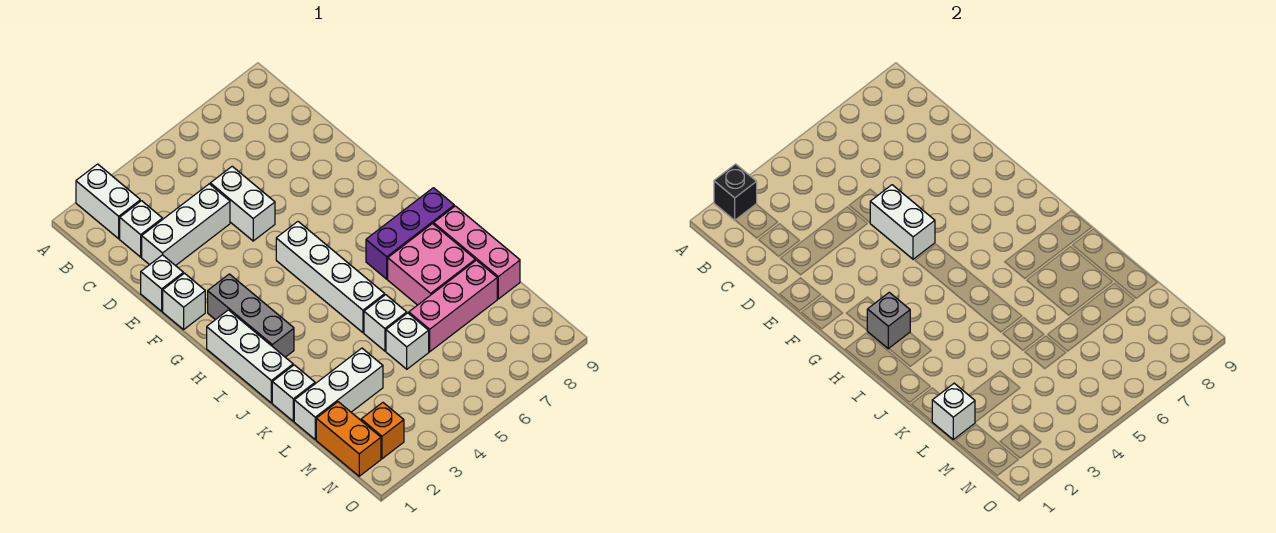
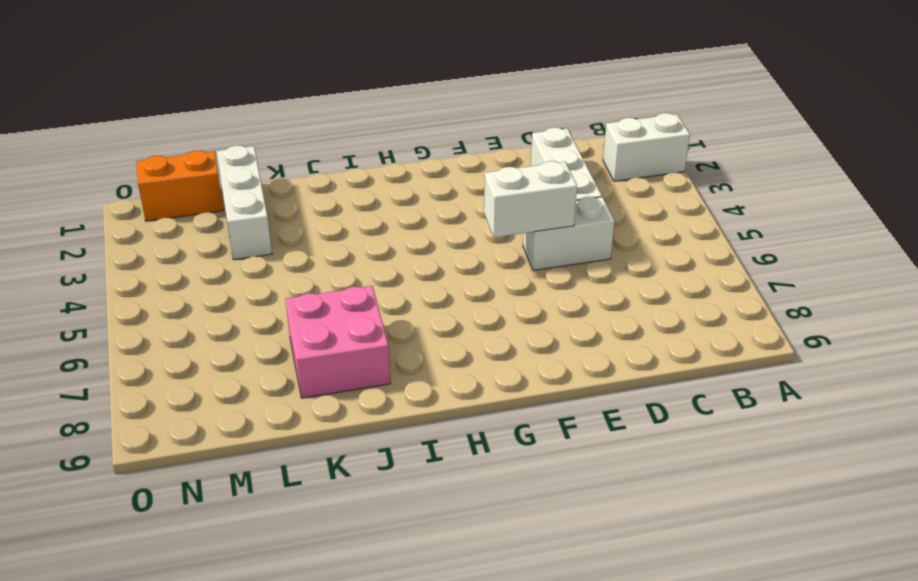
none -> white brick C2 level 1
none -> white brick E1 level 1
none -> white brick F1 level 1

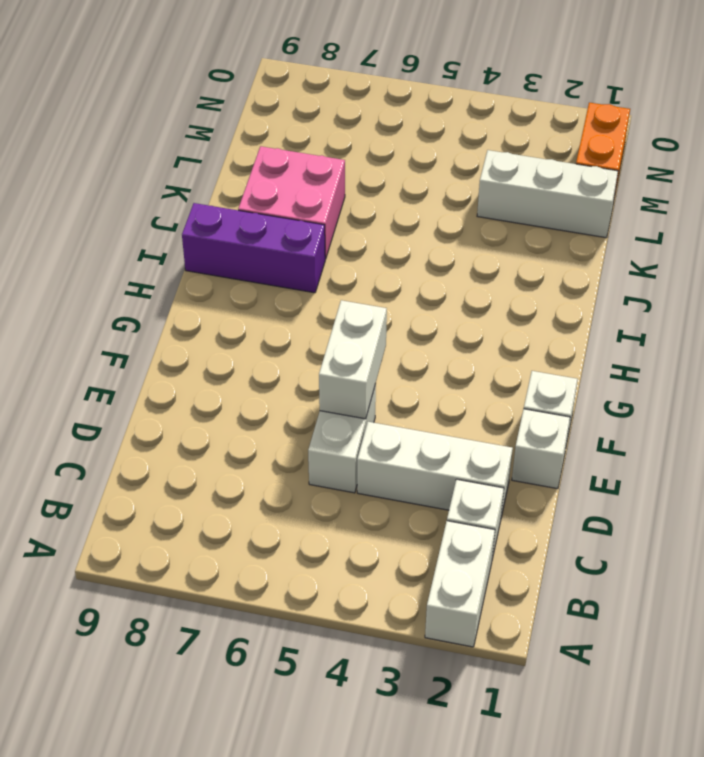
none -> grey brick G2:I2 level 1
none -> white brick G5:J5 level 1
none -> white brick H1:J1 level 1

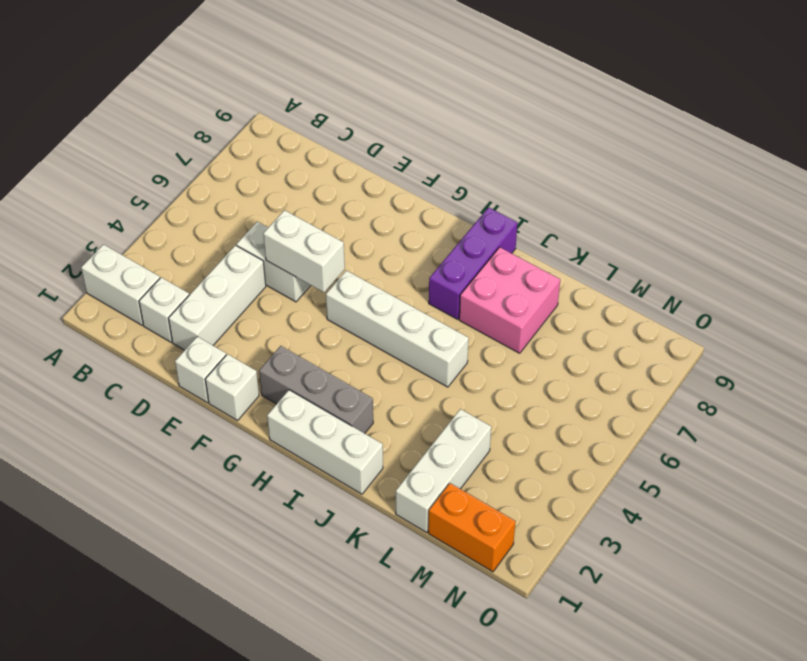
none -> pink brick J9:L9 level 1
none -> white brick K1 level 1
none -> white brick K5 level 1

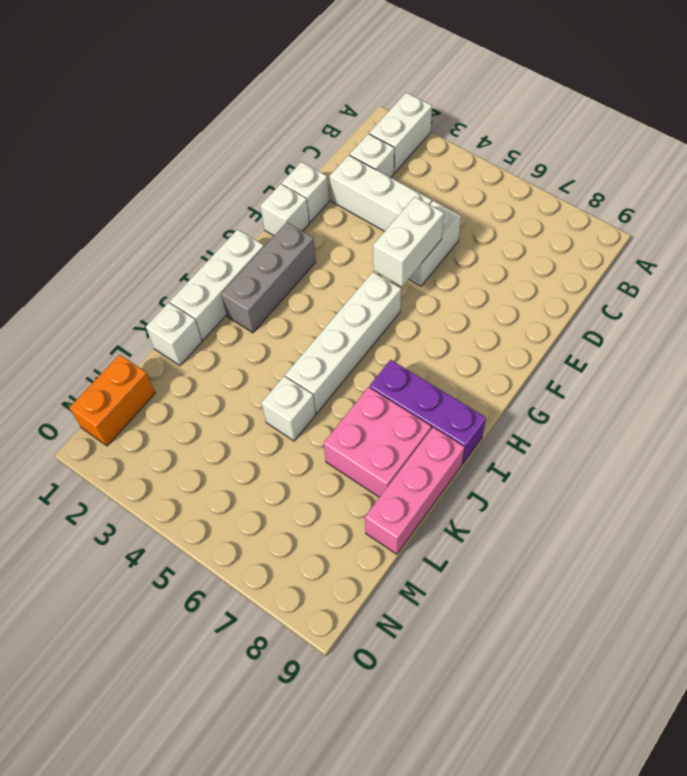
none -> white brick L1:L3 level 1
none -> white brick L5 level 1
none -> pink brick L6:L8 level 1

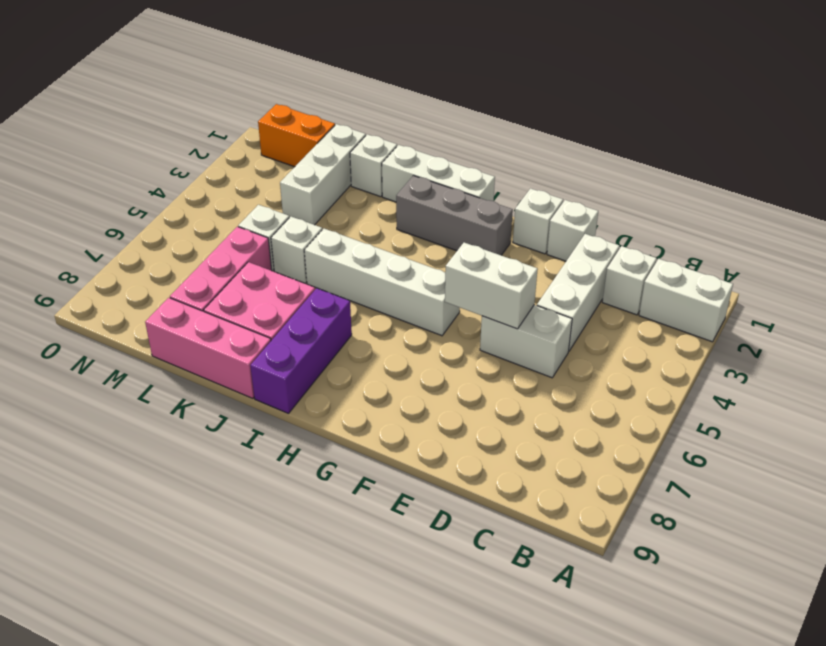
none -> orange brick N2 level 1
none -> black brick A2 level 2
none -> grey brick H2 level 2

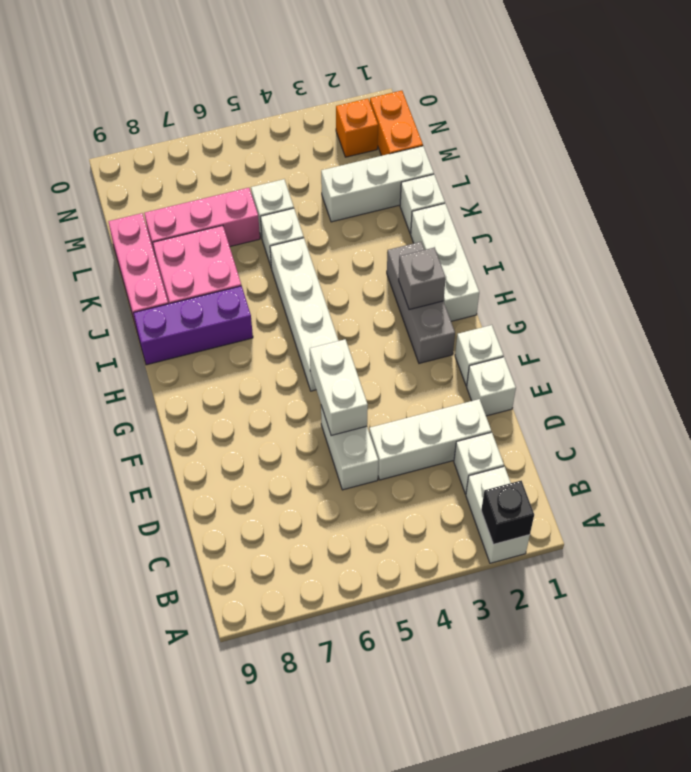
none -> white brick L1 level 2

